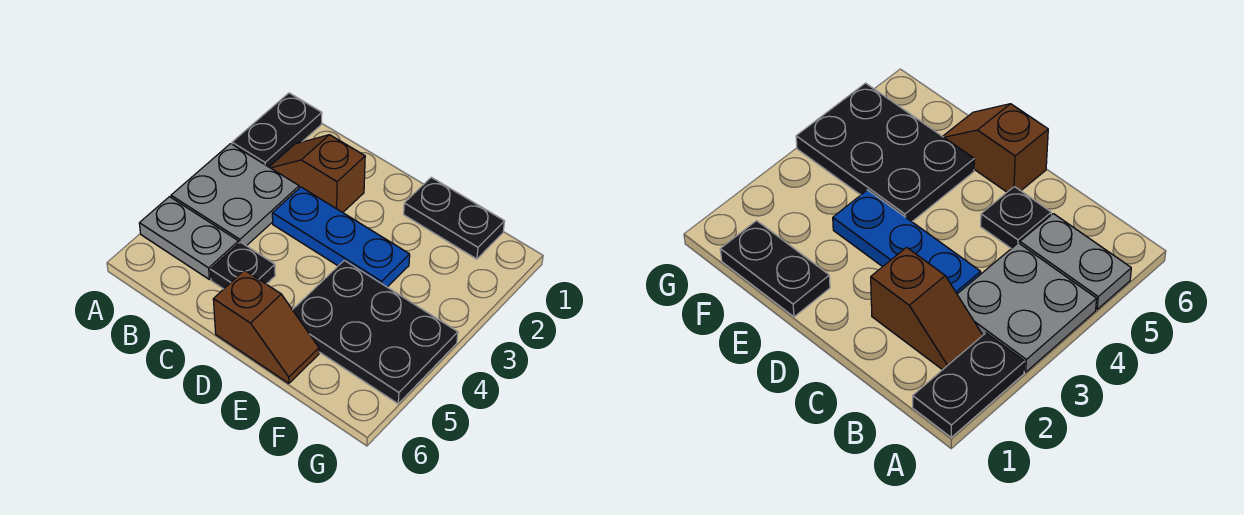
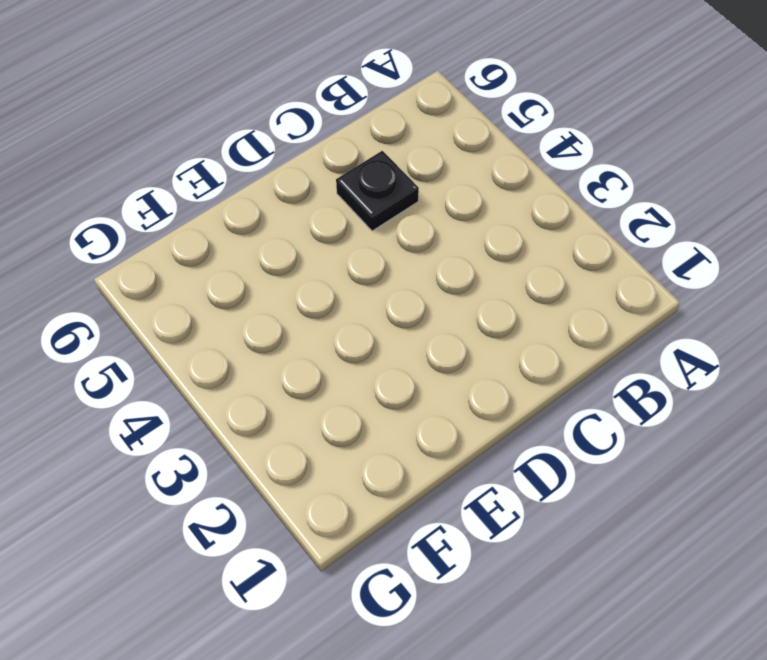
none -> black plate A1:A2 level 1
none -> grey plate A3:B4 level 1

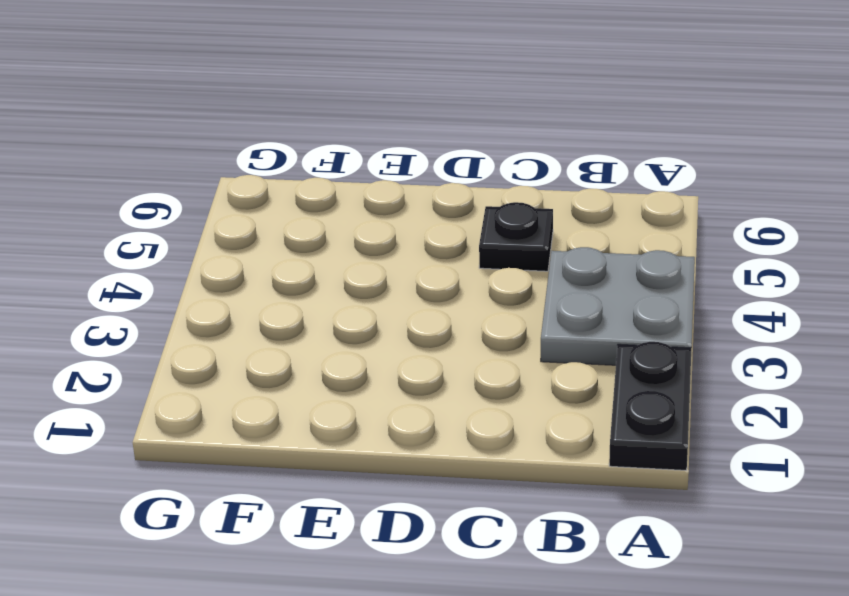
none -> grey plate A5:B5 level 1
none -> brown slope B2:C2 level 1 top C

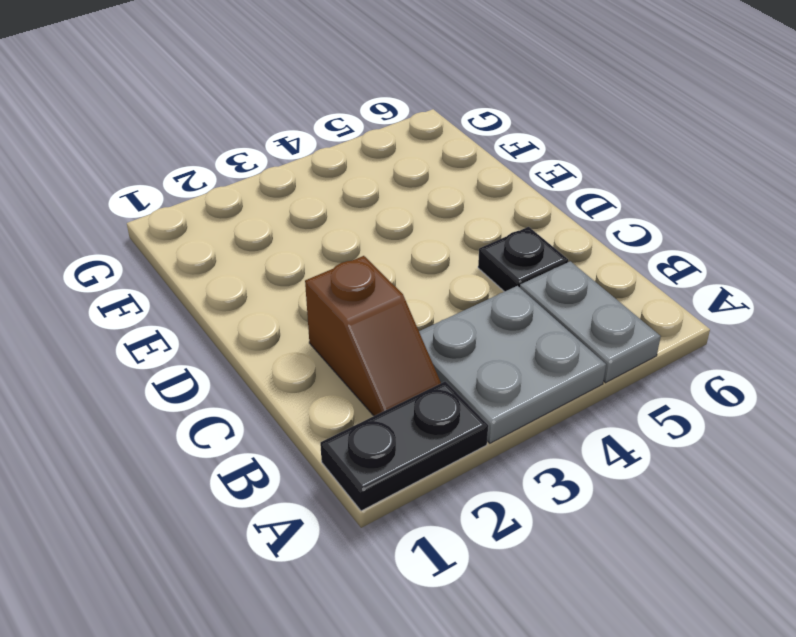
none -> blue plate C3:E3 level 1
none -> brown slope D6:E6 level 1 top D

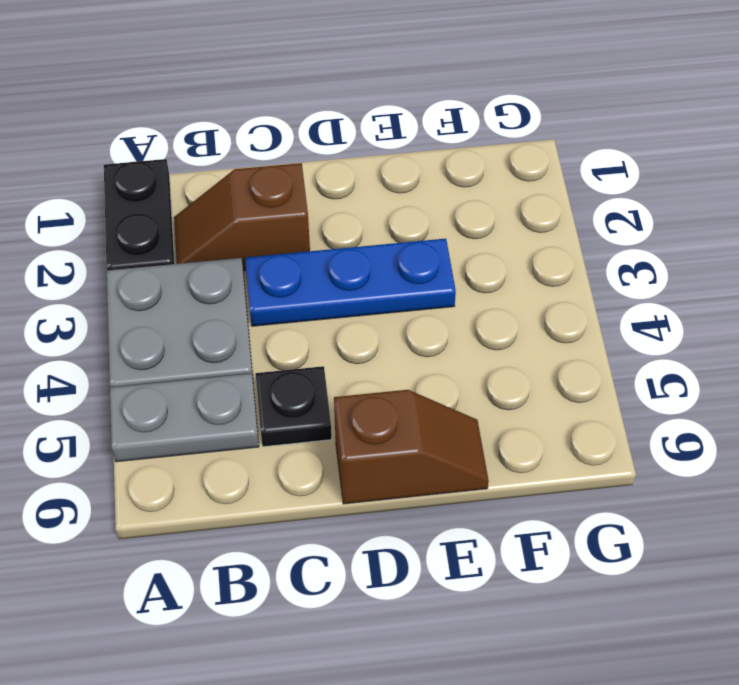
none -> black plate E1:F1 level 1
none -> black plate E4:G5 level 1

